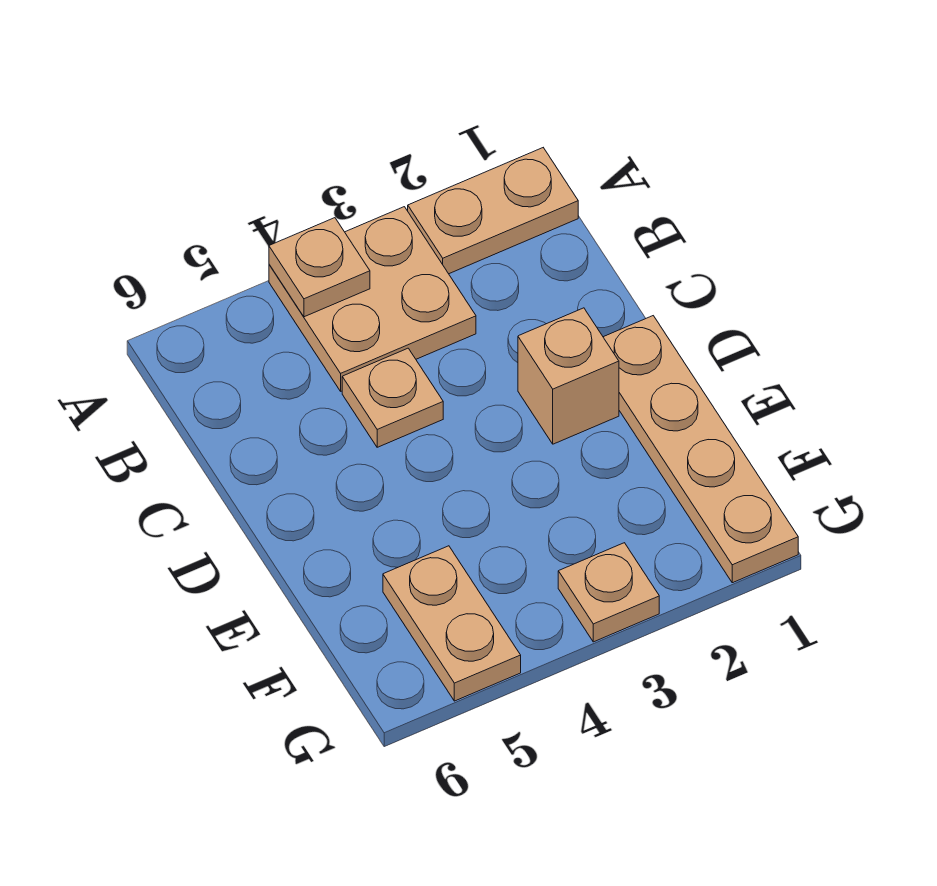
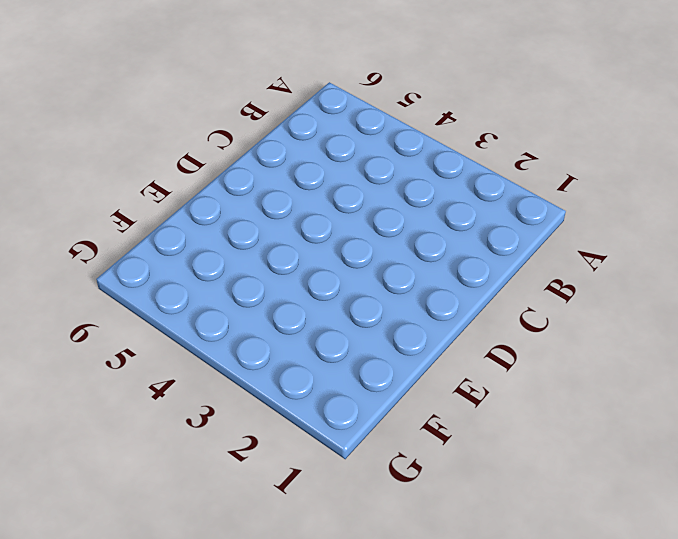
none -> tan plate A1:A2 level 1
none -> tan plate A3:B4 level 1

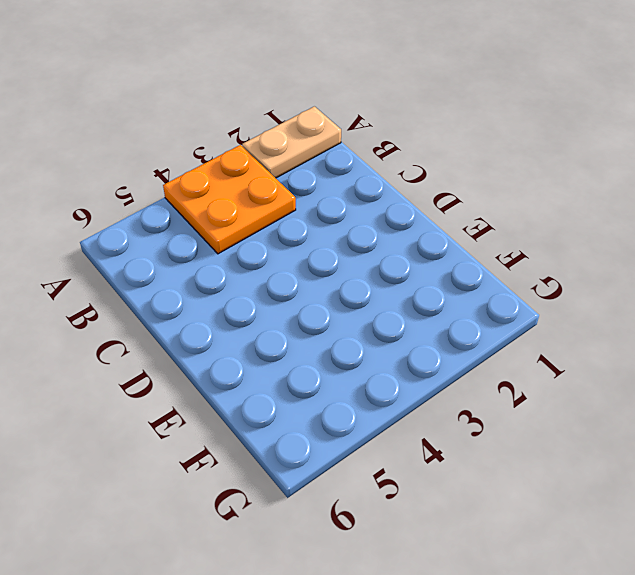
orange plate A3:B4 level 1 -> tan plate A3:B4 level 1
none -> tan plate C4 level 1
none -> tan plate D1:G1 level 1

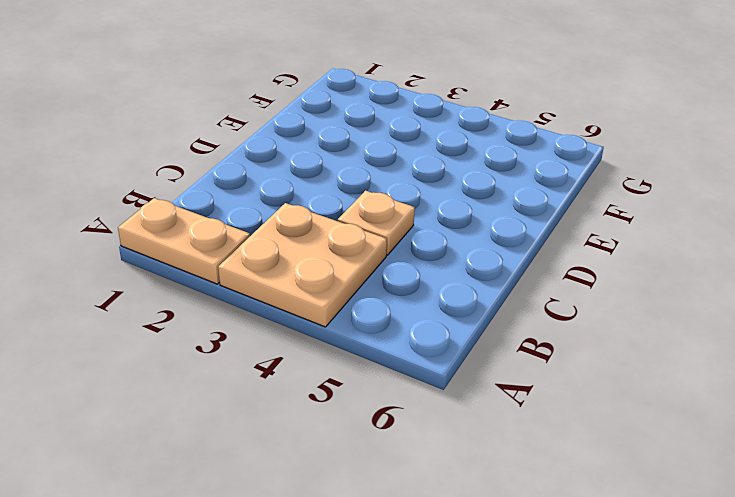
none -> tan plate D1:G1 level 1
none -> tan brick D2 level 1

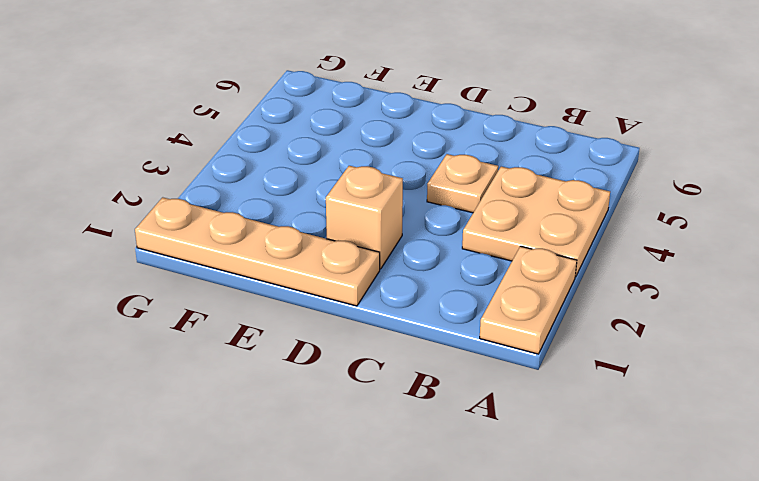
none -> tan plate F5:G5 level 1
none -> tan plate G3 level 1

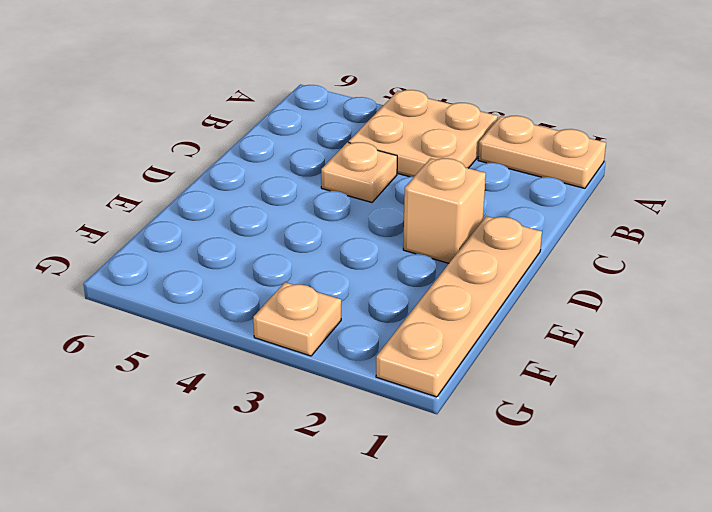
none -> tan plate F5:G5 level 1
none -> tan plate A4 level 2

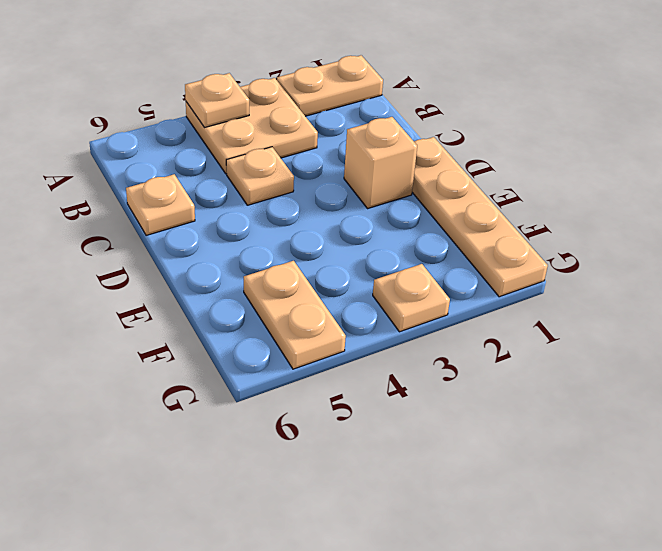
tan plate C6 level 1 -> none

